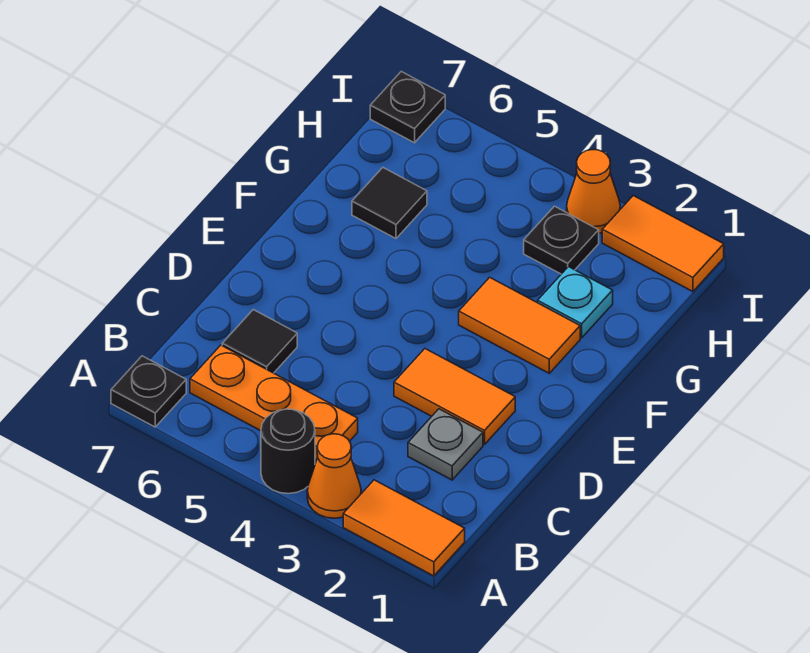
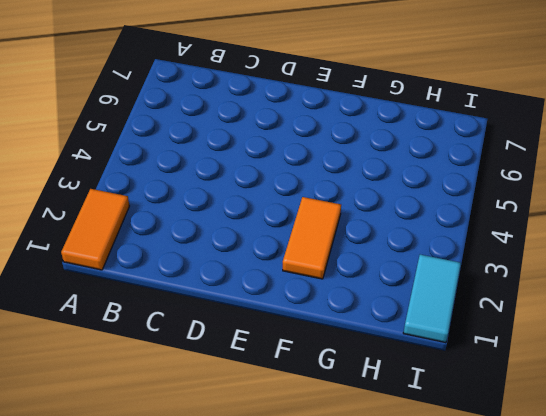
cyan tile I1:I2 level 1 -> orange tile I1:I2 level 1
none -> orange cone A3 level 1
none -> black round brick A4 level 1
none -> black plate A7 level 1

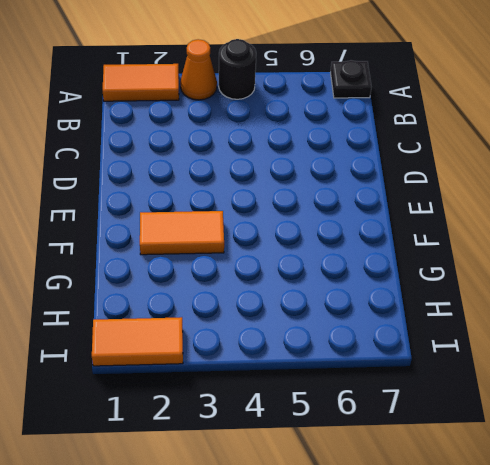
none -> orange plate B4:B6 level 1
none -> grey plate C2 level 1
none -> black tile C6 level 1

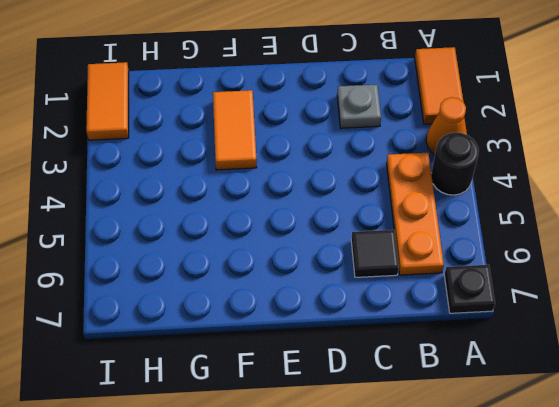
none -> orange tile D2:D3 level 1
none -> cyan plate G2 level 1
none -> black tile G6 level 1

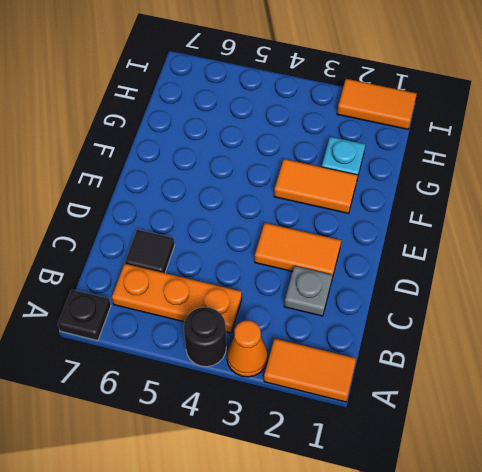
none -> black tile G6 level 1
none -> black plate H3 level 1
none -> orange cone I3 level 1

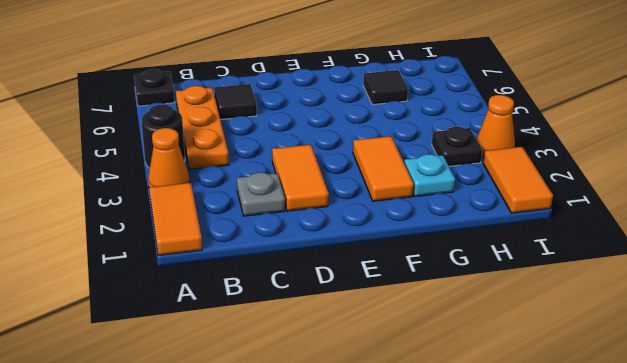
none -> black plate I7 level 1

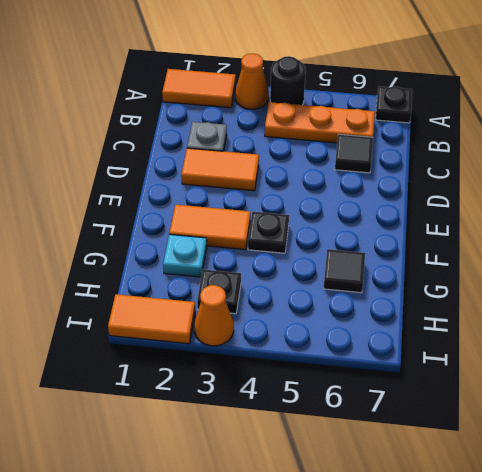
black plate F4 level 1 -> black plate I7 level 1

